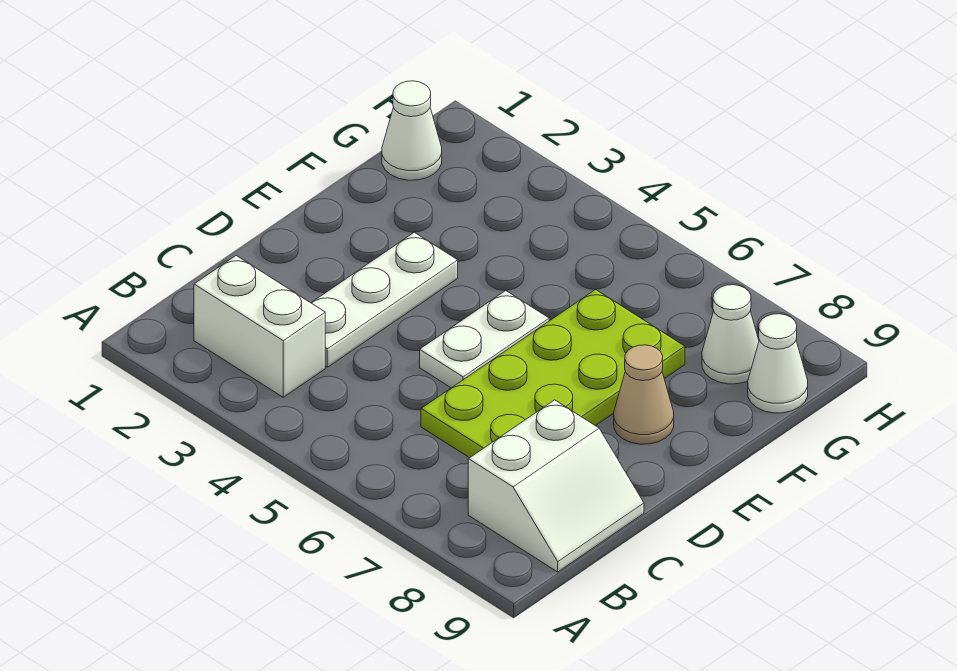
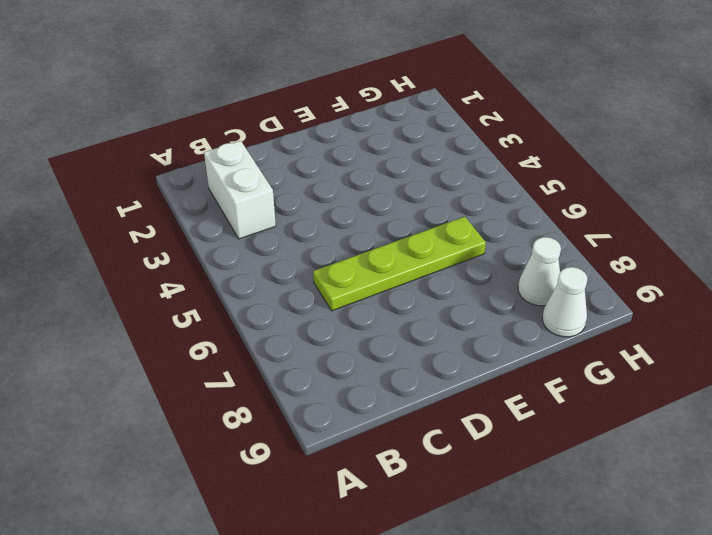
lime plate C6:F6 level 1 -> lime plate C6:F7 level 1
none -> white slope B8:C9 level 1 top 8
none -> white plate C3:E3 level 1

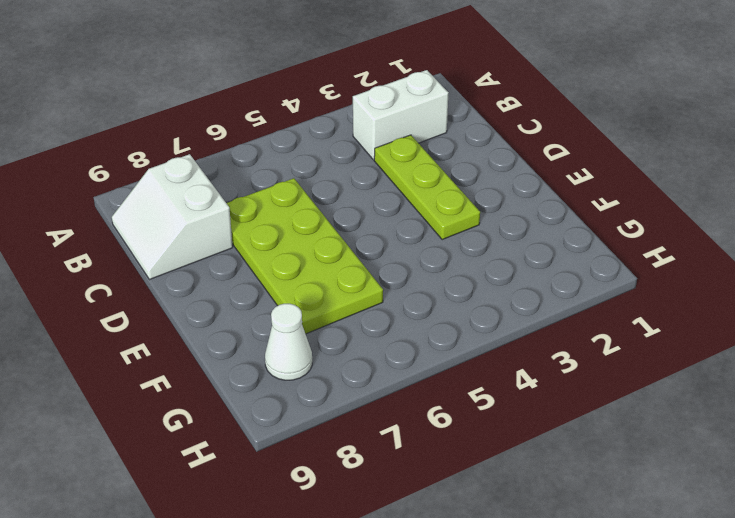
lime plate C3:E3 level 1 -> white plate C3:E3 level 1
none -> white plate D5:E5 level 1
none -> tan cone E8 level 1

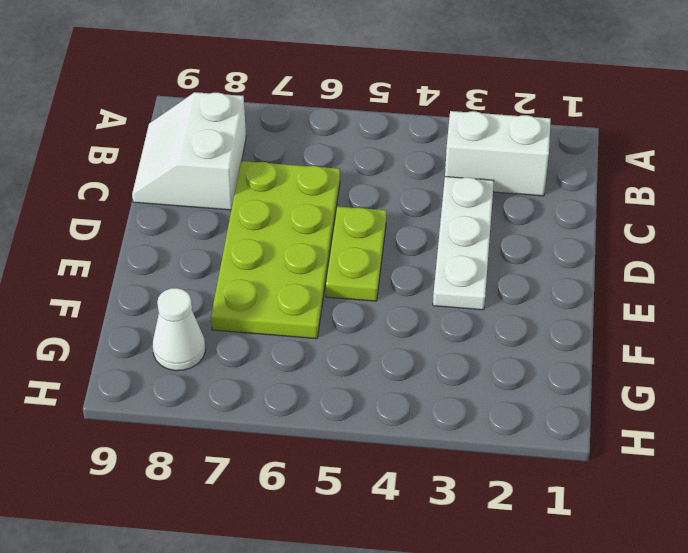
lime plate D5:E5 level 1 -> white plate D5:E5 level 1
none -> tan cone E8 level 1
none -> white cone G1 level 1

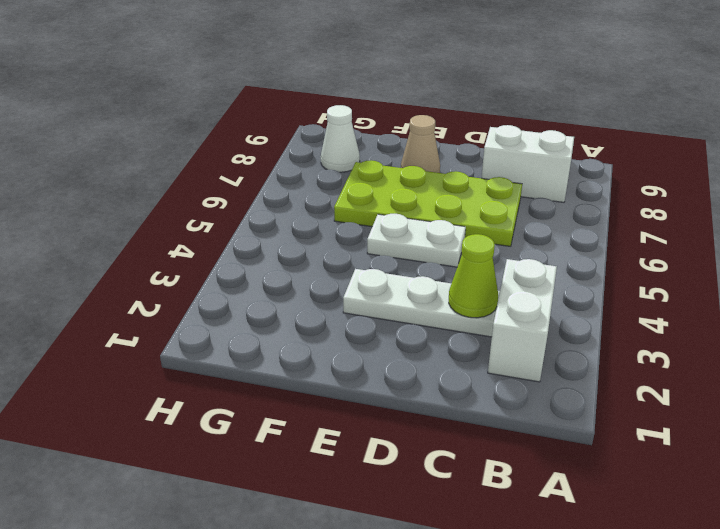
lime cone C3 level 2 -> none
none -> white cone G1 level 1
none -> white cone G9 level 1

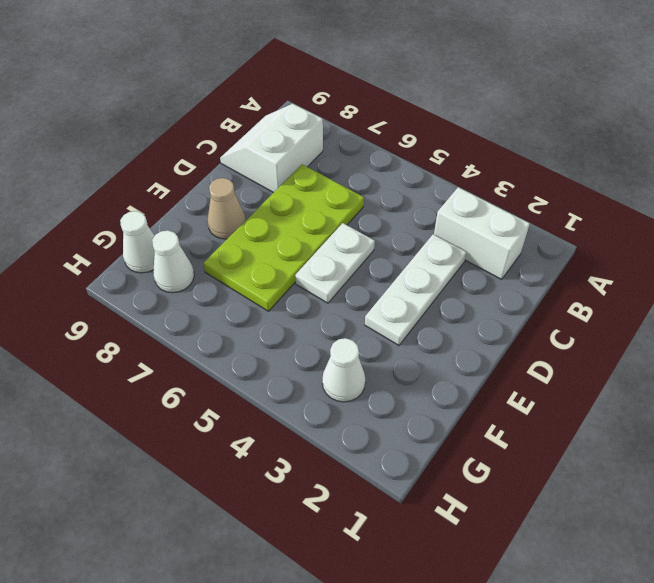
white cone G3 level 1 -> white cone G1 level 1

